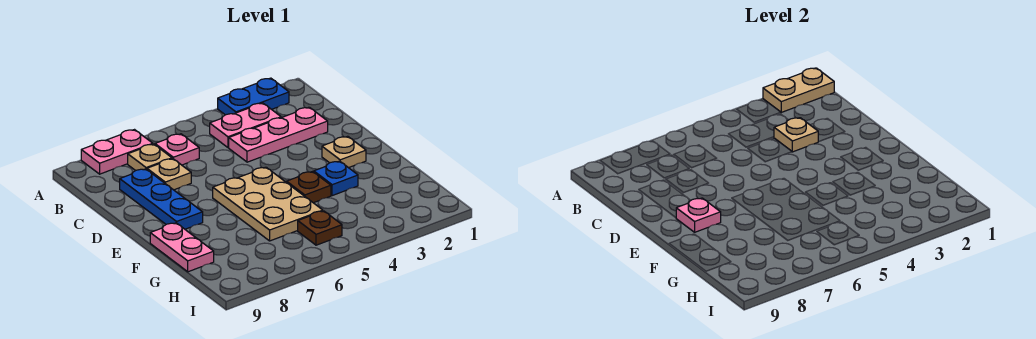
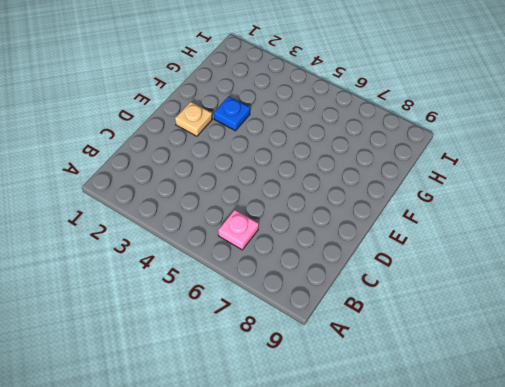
none -> blue plate A2:A3 level 1
none -> pink plate A7:A8 level 1
none -> pink plate B3:B4 level 1

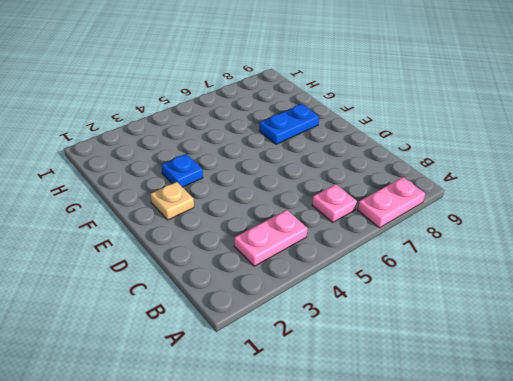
blue plate F7:F8 level 1 -> blue plate A2:A3 level 1
none -> tan plate B7 level 1
none -> pink plate C2:C4 level 1
none -> tan plate C7 level 1

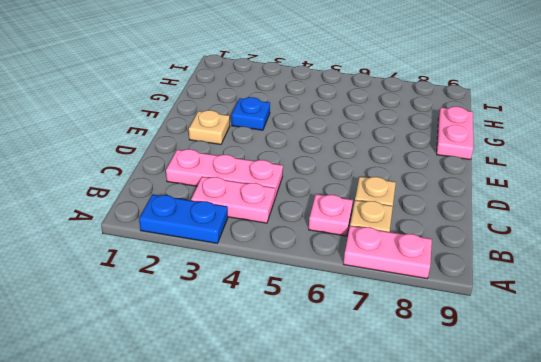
none -> blue plate C8:E8 level 1
none -> tan plate E5:G6 level 1
none -> brown plate F4 level 1

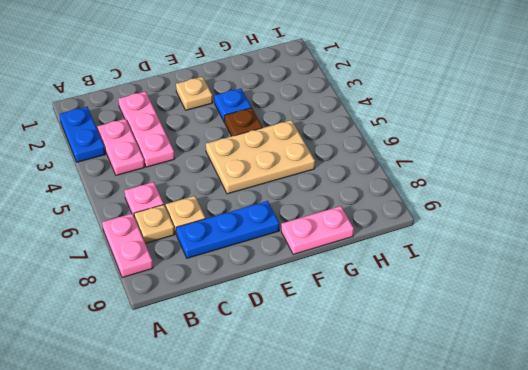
none -> brown plate H5 level 1
none -> tan plate A1:A2 level 2
none -> tan plate C3 level 2

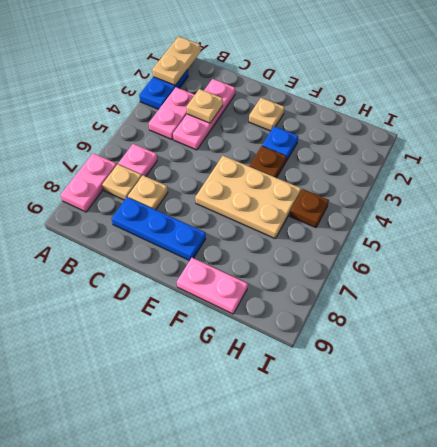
none -> pink plate E8 level 2

